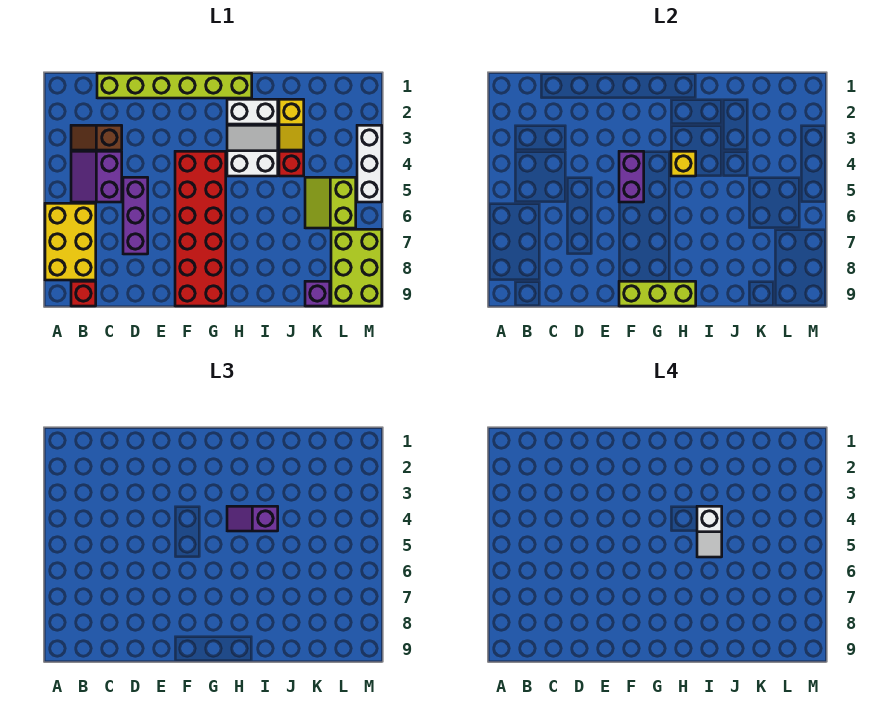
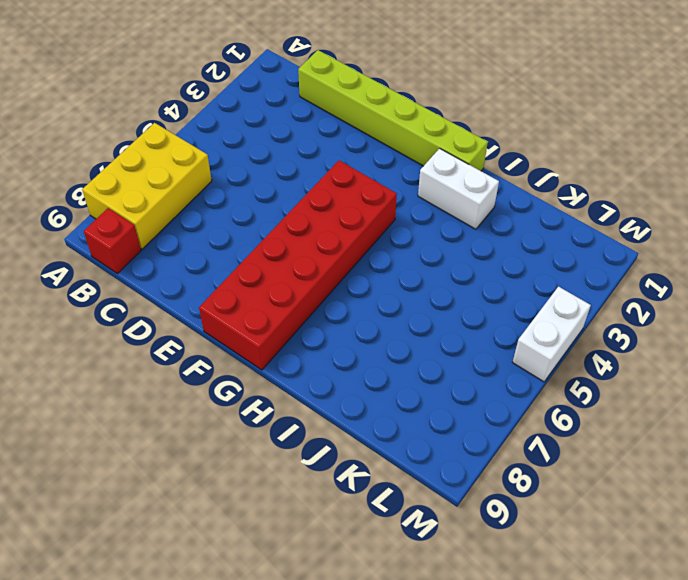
white brick M4:M5 level 1 -> white brick M3:M5 level 1
none -> brown slope B3:C3 level 1 top C
none -> purple slope B4:C5 level 1 top C
none -> purple brick D5:D7 level 1

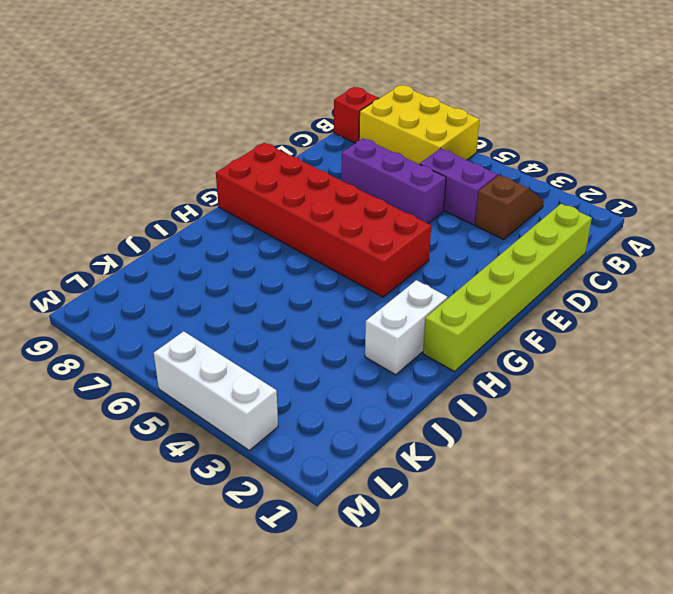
none -> white slope H3:I4 level 1 top 4
none -> yellow slope J2:J3 level 1 top 2
none -> red brick J4 level 1

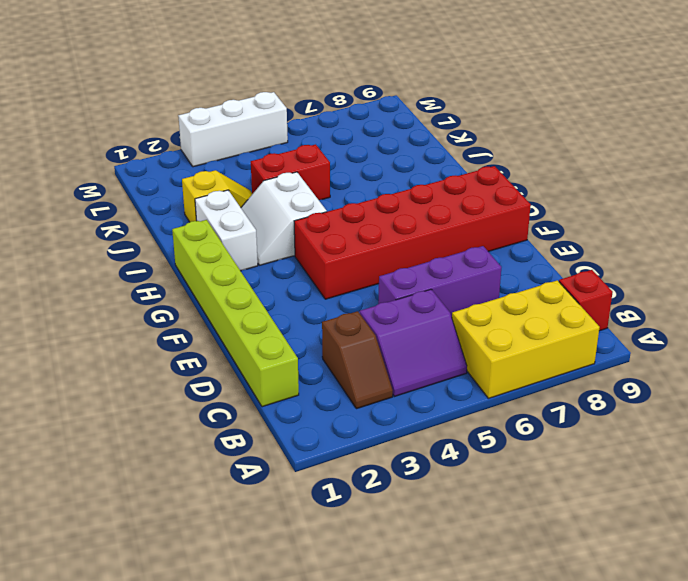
red brick J4:J5 level 1 -> red brick J4 level 1
none -> lime slope K5:L6 level 1 top L
none -> purple brick K9 level 1
none -> lime brick L7:M9 level 1

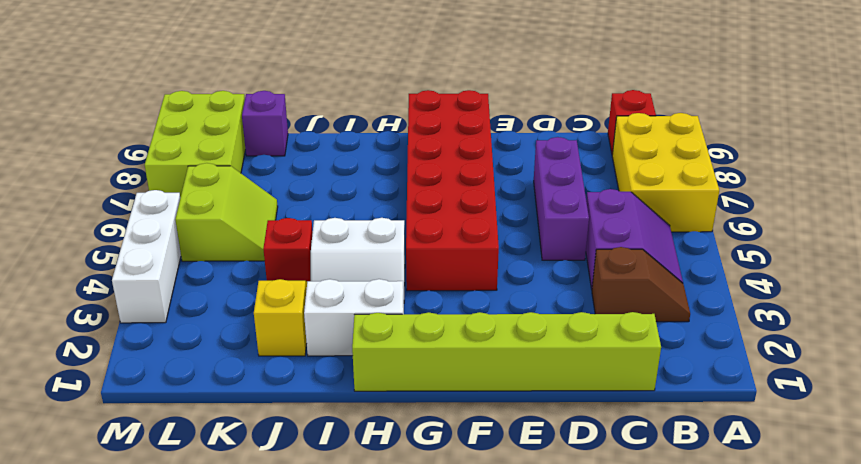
none -> purple brick F4:F5 level 2
none -> lime brick F9:H9 level 2
none -> yellow brick H4 level 2

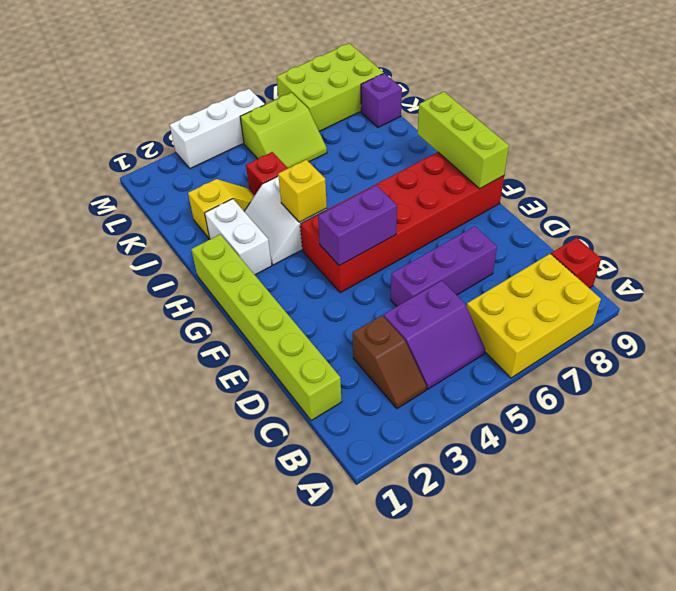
none -> purple slope H4:I4 level 3 top I
none -> white slope I4:I5 level 4 top 4

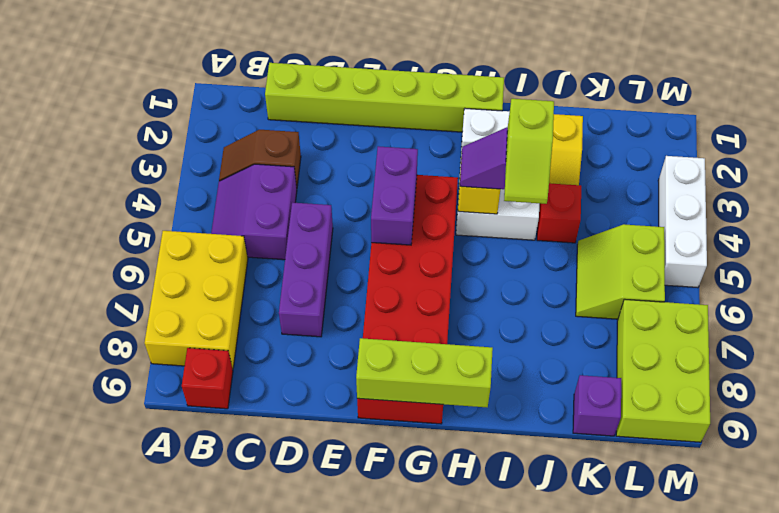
lime slope I4:I5 level 4 top 4 -> white slope I4:I5 level 4 top 4

